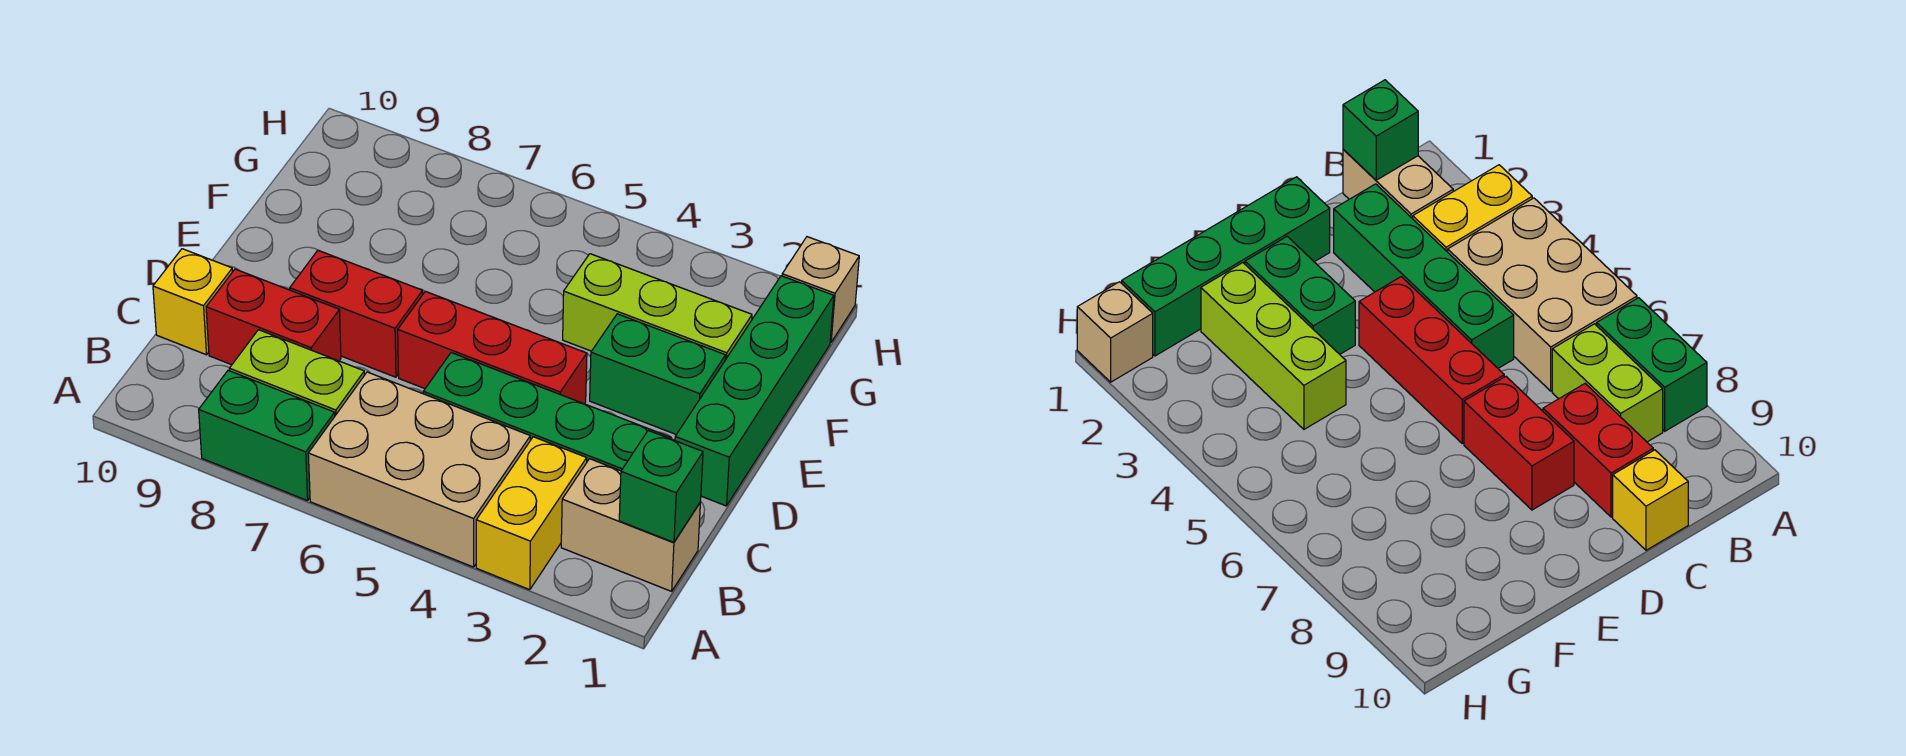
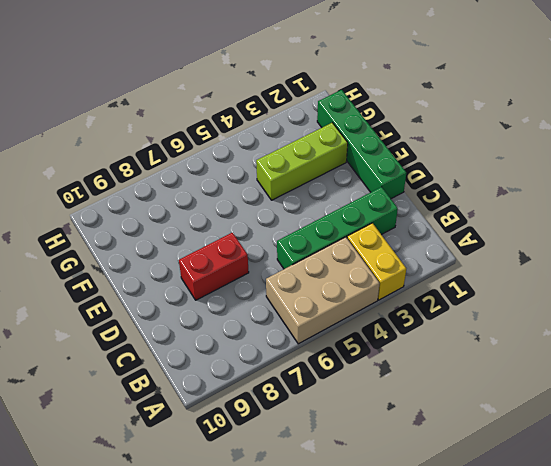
none -> green brick A7:A8 level 1
none -> tan brick B1:B2 level 1
none -> lime brick B7:B8 level 1

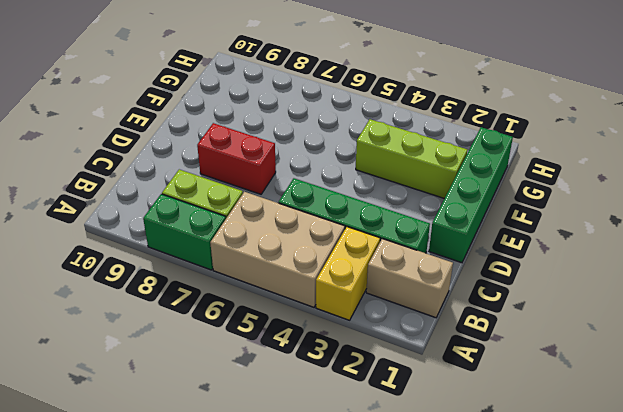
none -> red brick C8:C9 level 1
none -> yellow brick C10 level 1
none -> red brick D4:D6 level 1

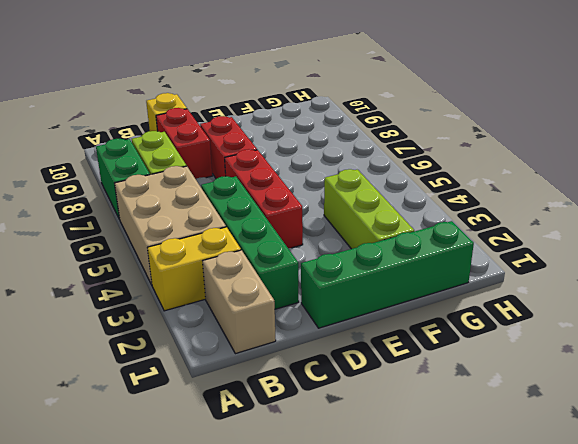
none -> green brick E2:E3 level 1
none -> tan brick H1 level 1
none -> green brick B1 level 2

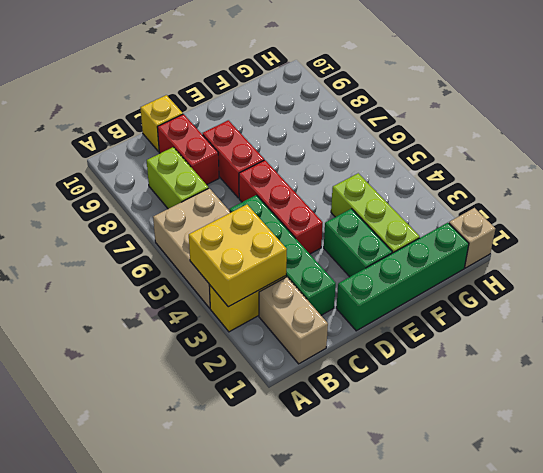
yellow brick A3:B4 level 2 -> none
none -> green brick A7:A8 level 1
none -> green brick B1 level 2

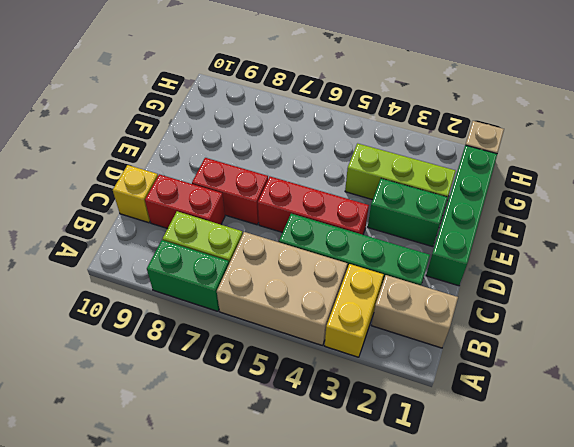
none -> green brick B1 level 2

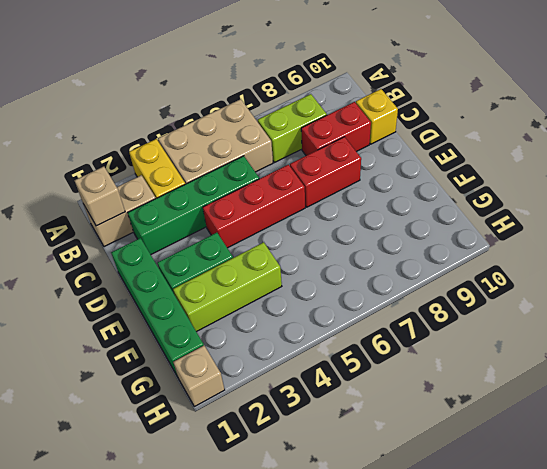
tan brick B1 level 2 -> green brick B1 level 2
none -> green brick A7:A8 level 1

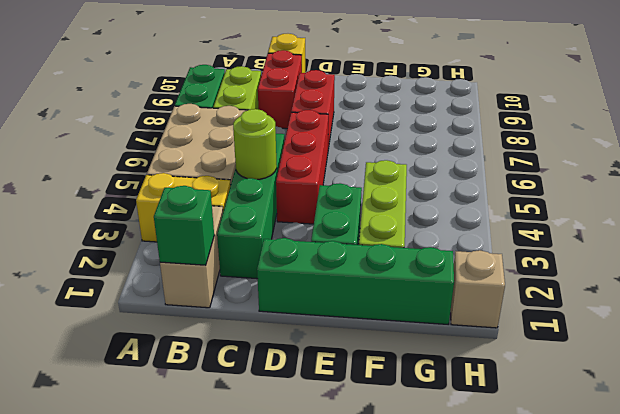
lime round brick C4 level 2 -> none

